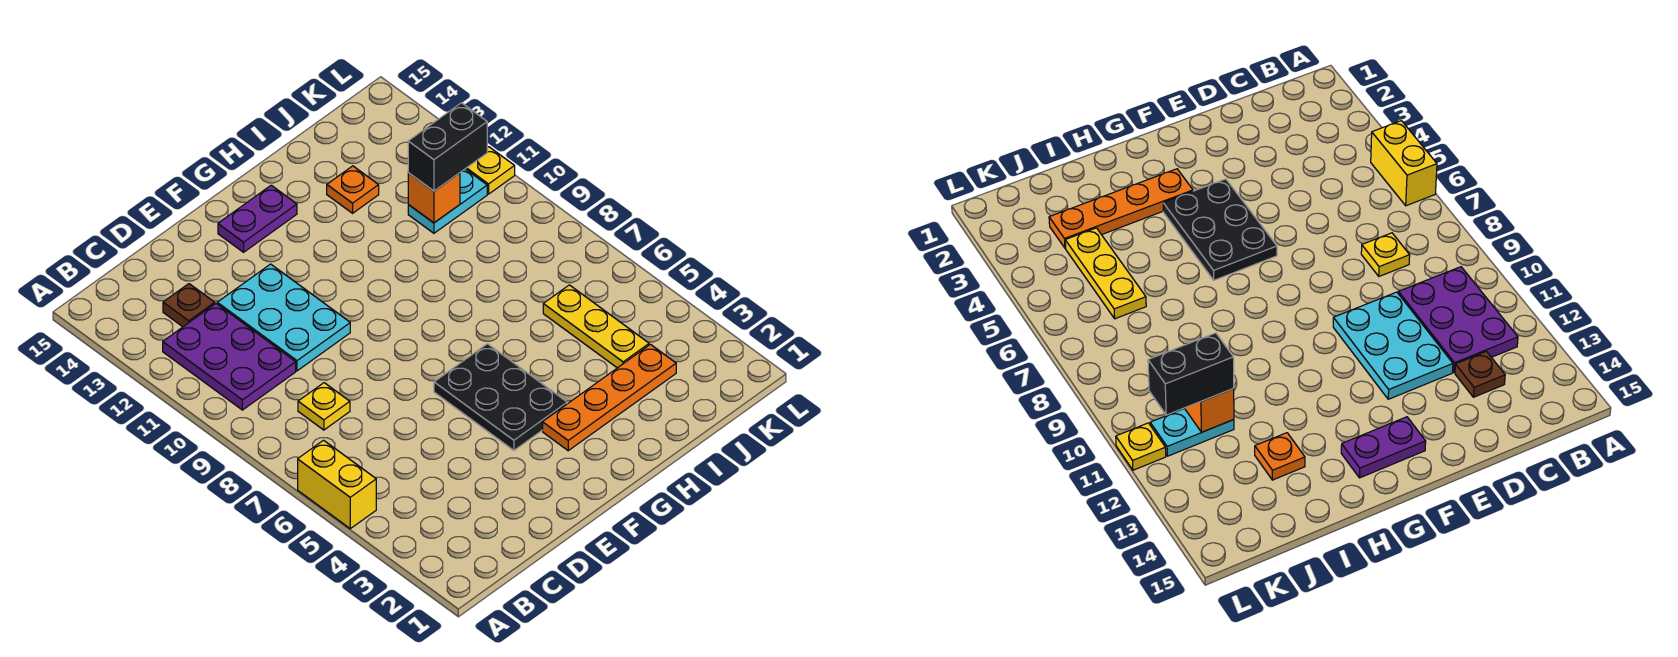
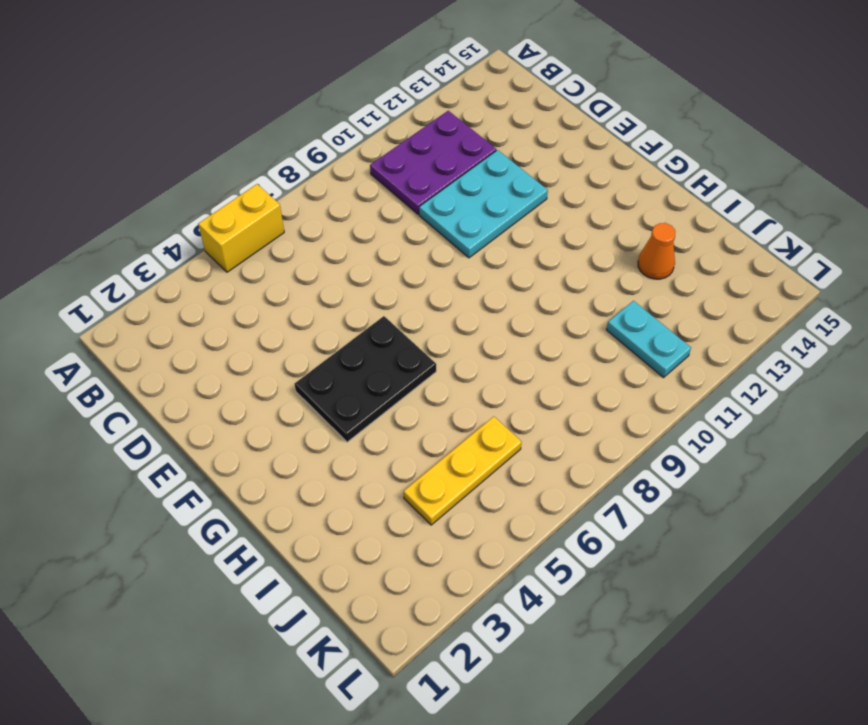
orange cone I13 level 1 -> orange plate I13 level 1
none -> yellow plate C8 level 1
none -> brown plate C13 level 1
none -> purple plate F14:G14 level 1

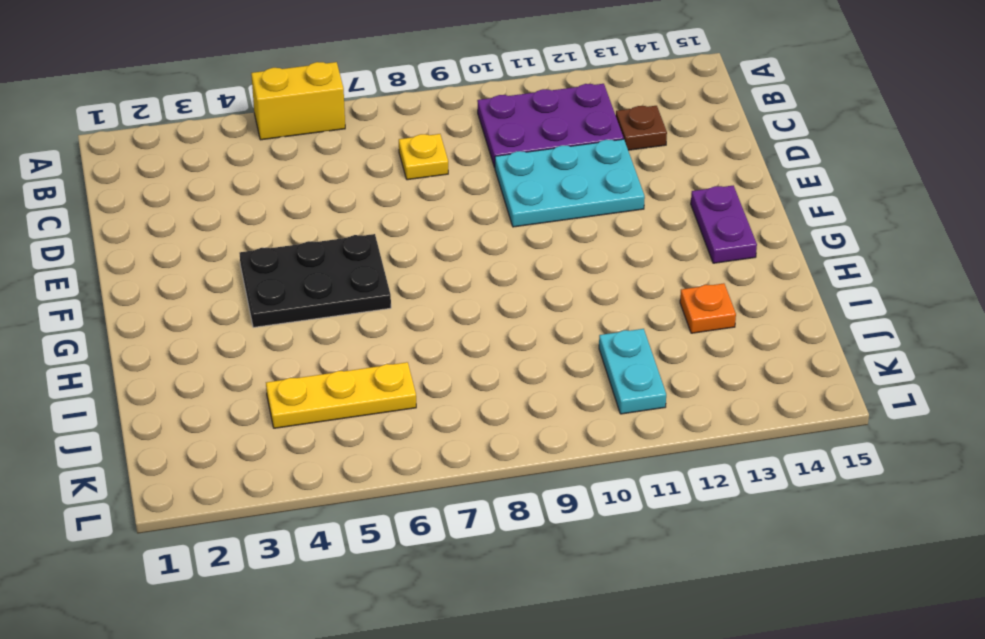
none -> orange plate G3:J3 level 1
none -> yellow plate L11 level 1
none -> orange brick J11 level 2

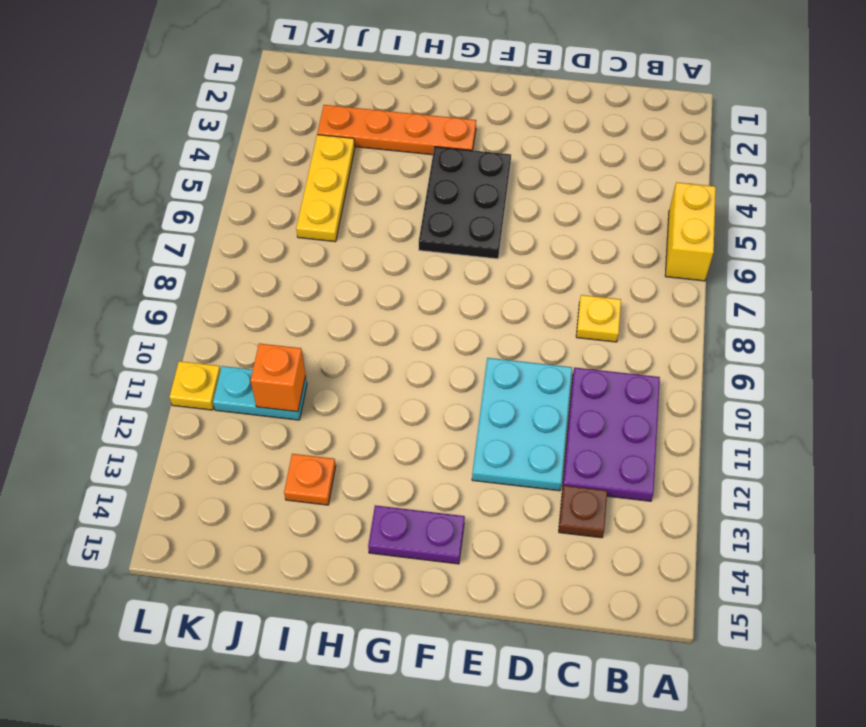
none -> black brick J11:K11 level 3

